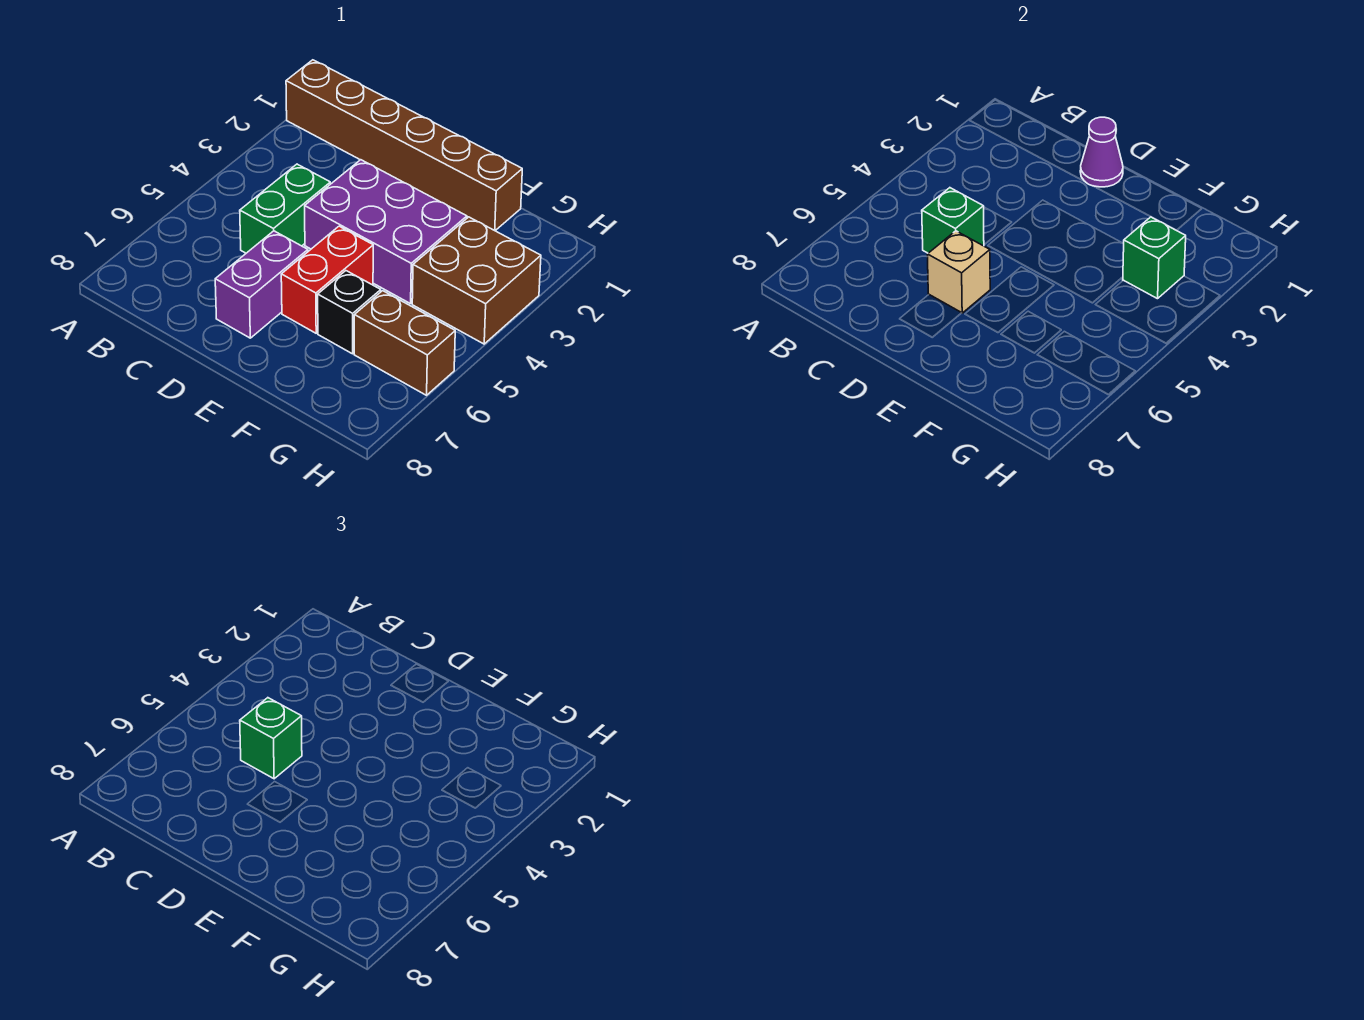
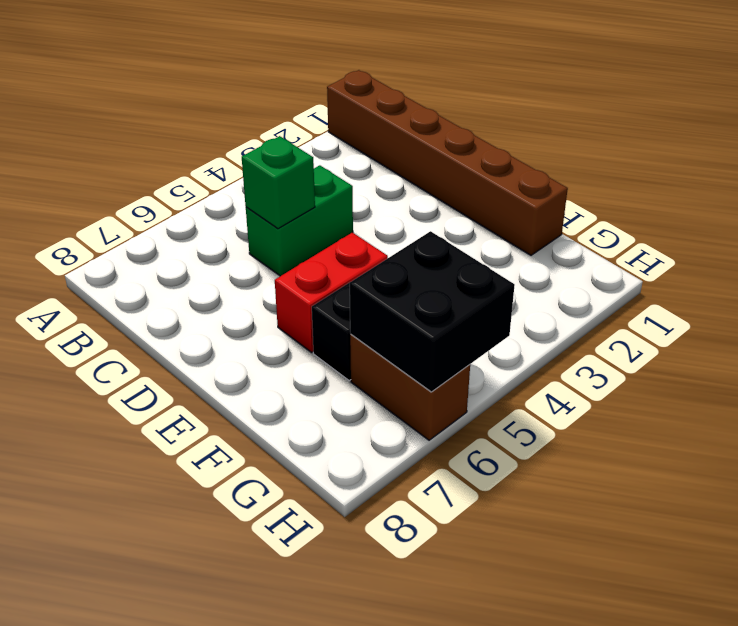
black brick G5:H6 level 2 -> none
none -> purple brick D3:F4 level 1
none -> purple brick D6:D7 level 1
none -> brown brick G3:H4 level 1

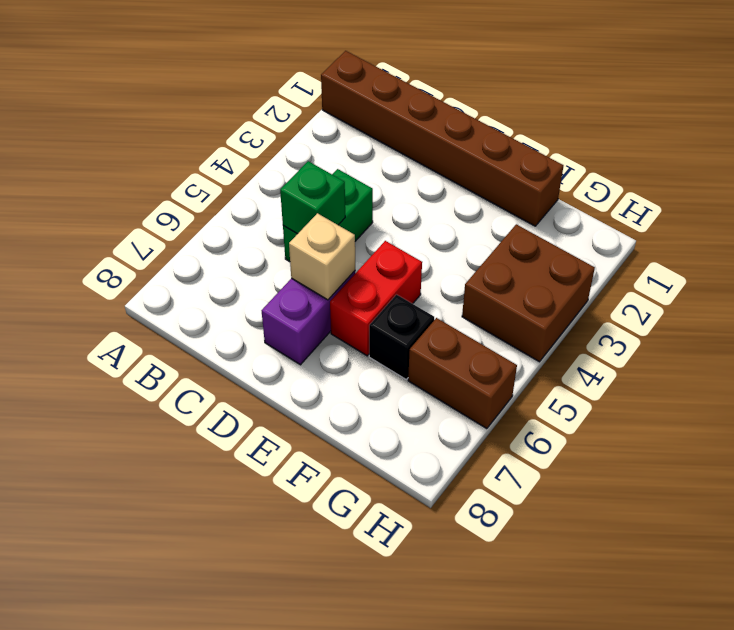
none -> purple brick D3:F4 level 1
none -> purple cone D1 level 2
none -> green brick G3 level 2

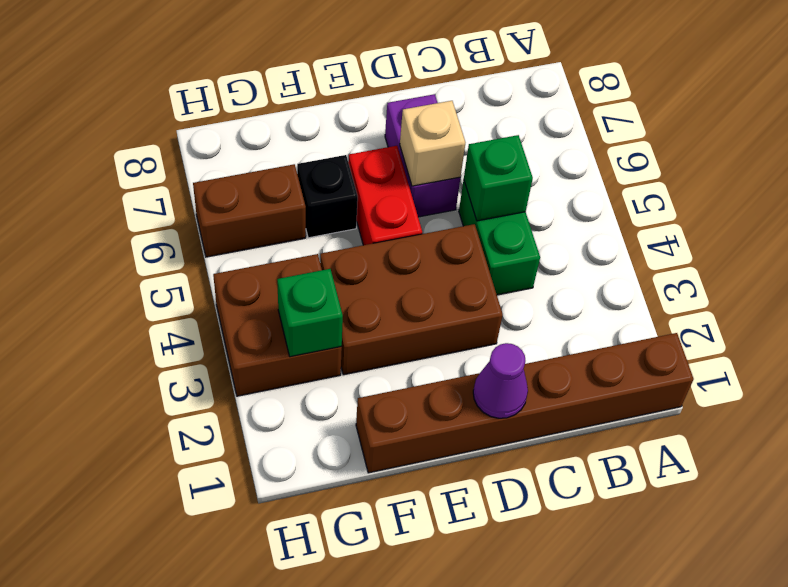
brown brick D3:F4 level 1 -> purple brick D3:F4 level 1
none -> green brick C5 level 3

